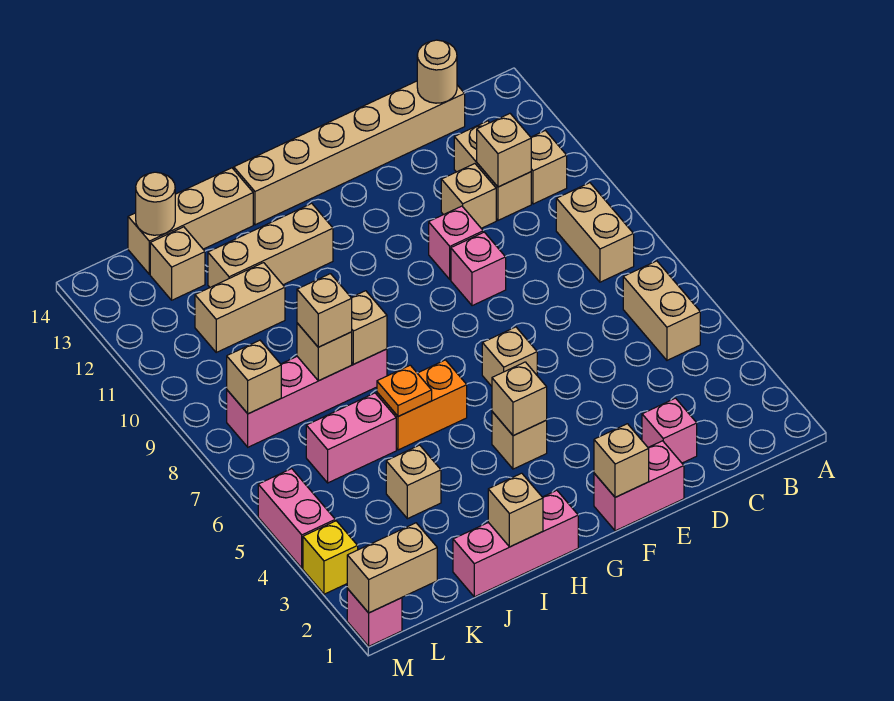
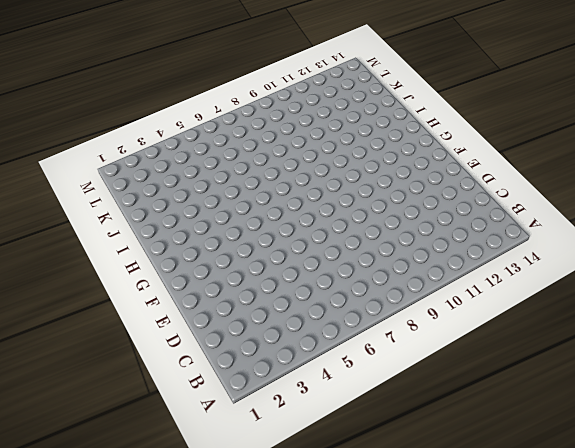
none -> tan brick B5:B6 level 1
none -> tan brick B8:B9 level 1
none -> tan brick B11 level 1
none -> tan brick C11:C12 level 1

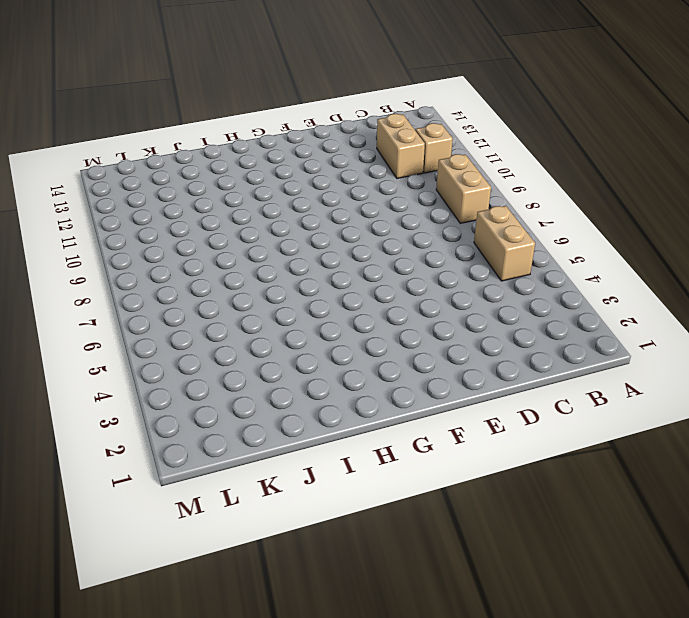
none -> tan brick C14:H14 level 1
none -> pink brick D2 level 1
none -> tan brick D11 level 1
none -> pink brick E1:F1 level 1

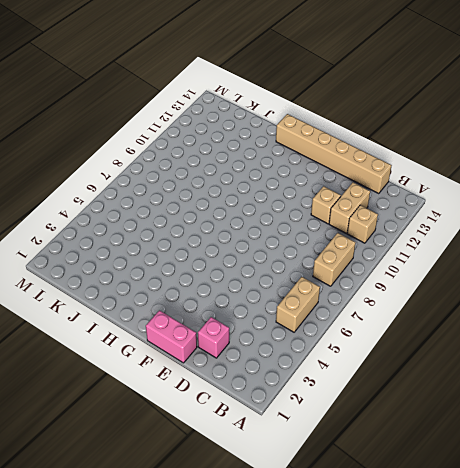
none -> pink brick E9 level 1
none -> pink brick E10 level 1
none -> tan brick F6 level 1
none -> tan brick G4 level 1

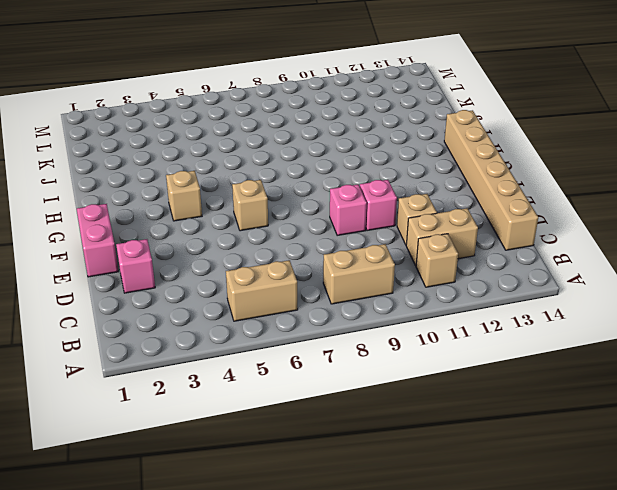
none -> pink brick H1:J1 level 1
none -> orange brick H6:I6 level 1
none -> tan brick H12:J12 level 1
none -> pink brick I8:L8 level 1

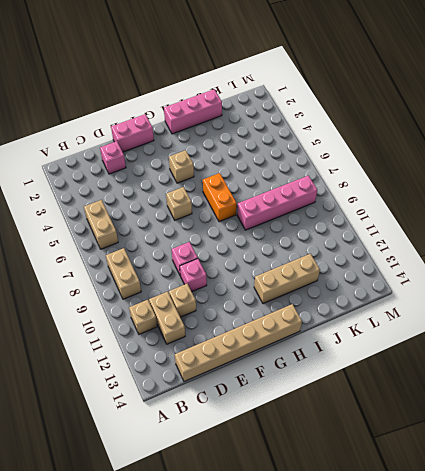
orange brick H6:H7 level 1 -> orange brick H6:I6 level 1
none -> tan brick I14:K14 level 1
none -> tan brick J4 level 1
none -> pink brick J6:K6 level 1
none -> tan brick J11:K11 level 1

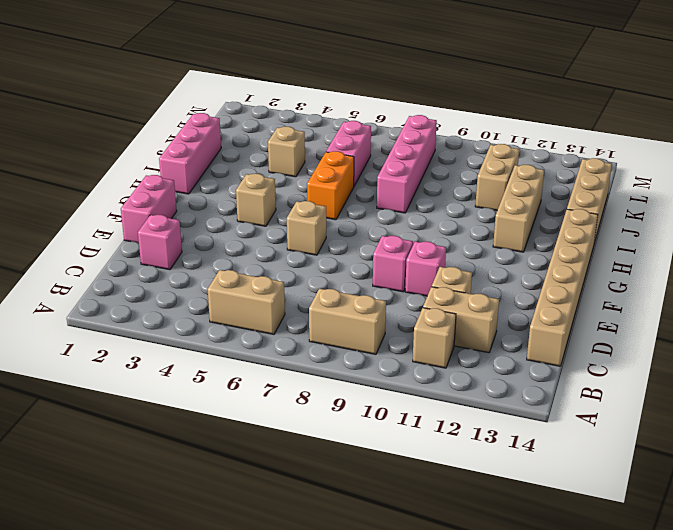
none -> tan brick K13 level 1
none -> pink brick M1 level 1
none -> yellow brick M3 level 1
none -> pink brick M4:M5 level 1

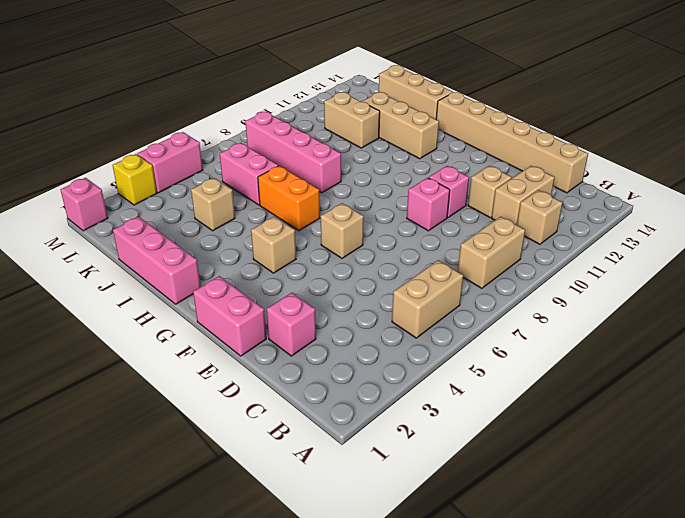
none -> tan brick K13 level 1
none -> tan brick C11 level 2
none -> tan round brick C14 level 2
none -> tan brick F1 level 2

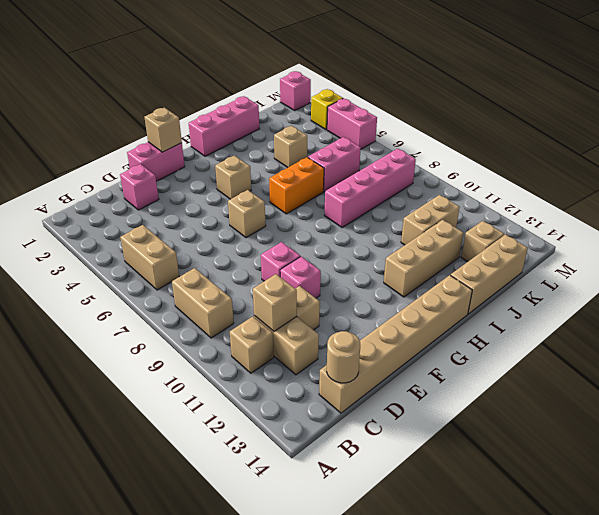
none -> tan brick G4 level 2
none -> tan brick I1 level 2
none -> orange plate I6 level 2
none -> tan brick I8 level 2

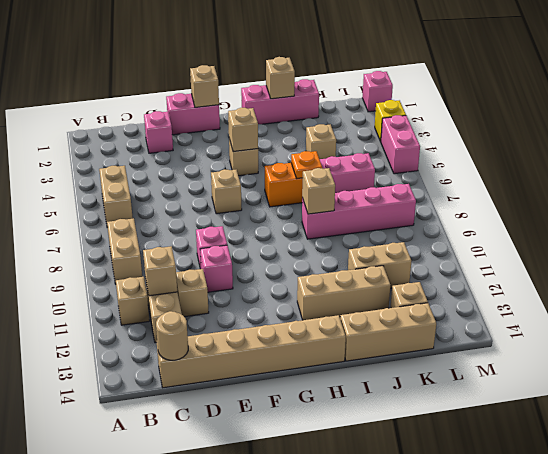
none -> tan brick J8 level 2
none -> tan round brick K14 level 2
none -> tan brick L1:M1 level 2
none -> tan brick L8 level 2

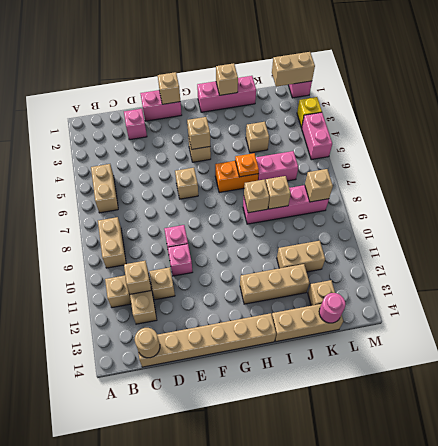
pink round brick K14 level 2 -> tan round brick K14 level 2
none -> tan brick J8 level 3

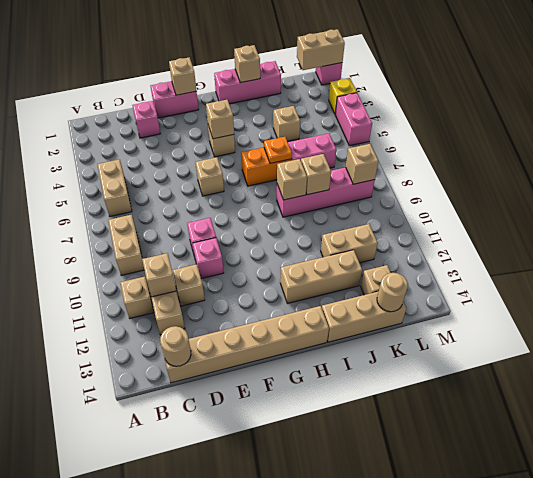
none -> tan brick J8 level 3

